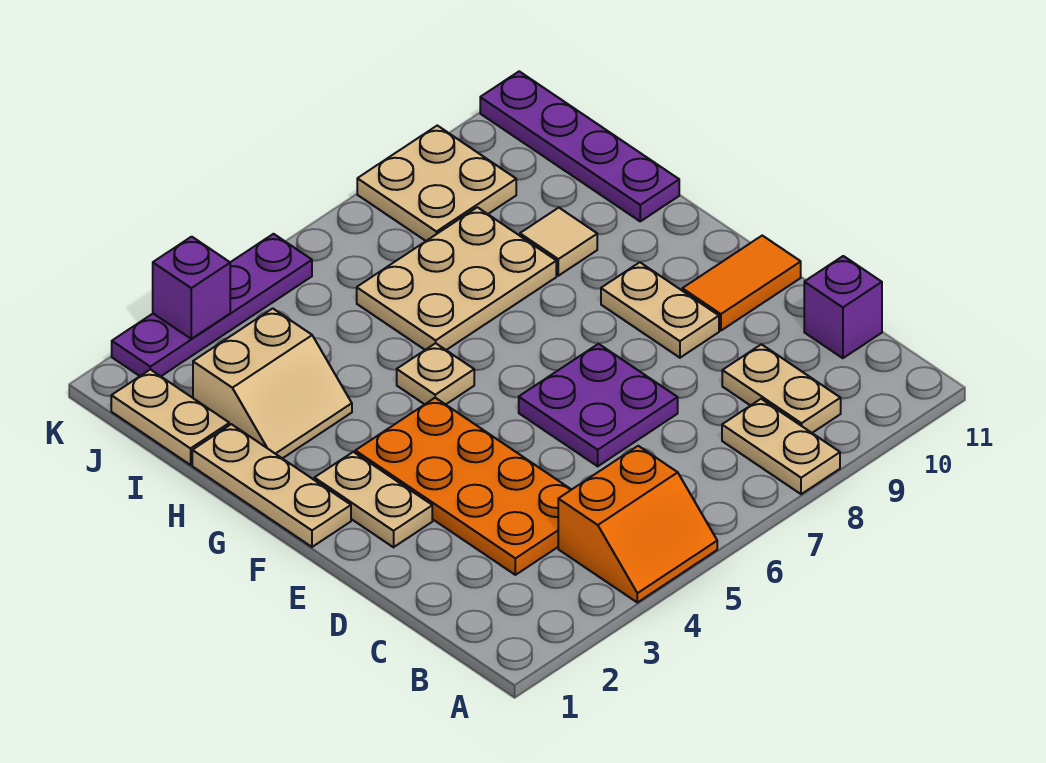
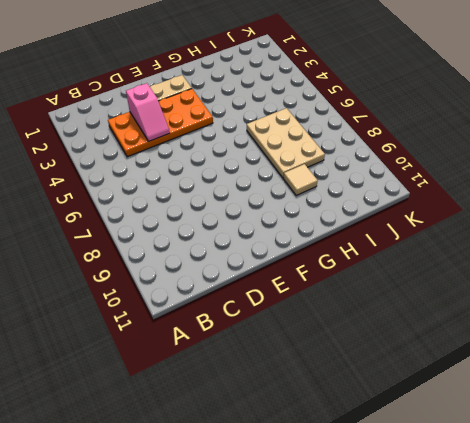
pink slope D3:D4 level 2 top 3 -> none
none -> orange slope A4:B5 level 1 top B
none -> tan plate A8:B8 level 1
none -> tan plate B9:C9 level 1

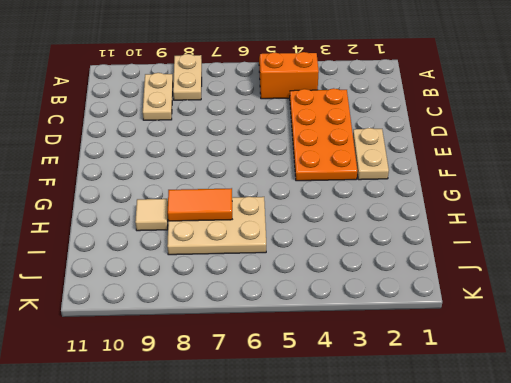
orange tile H7:H8 level 2 -> orange tile E10:E11 level 1
none -> purple brick C11 level 1
none -> purple plate D6:E7 level 1
none -> tan plate E9:F9 level 1

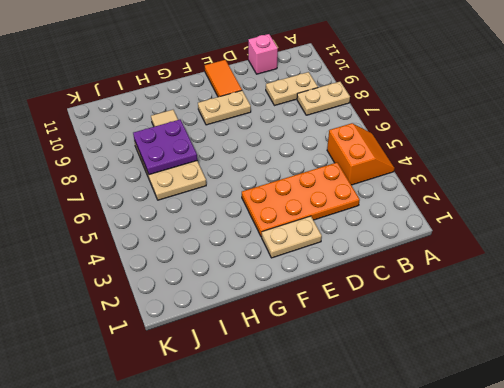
pink brick C11 level 1 -> purple brick C11 level 1
purple plate H7:I8 level 2 -> purple plate D6:E7 level 1
none -> tan plate F1:H1 level 1
none -> tan plate G5 level 1
none -> tan slope H2:I3 level 1 top I

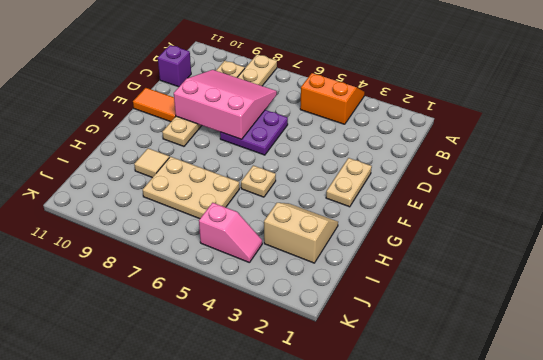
pink slope C7:E9 level 2 top E -> none
pink slope J4:J5 level 1 top 5 -> none
none -> orange plate C3:F4 level 1
none -> tan plate F1:H1 level 1
none -> purple plate H11:K11 level 1

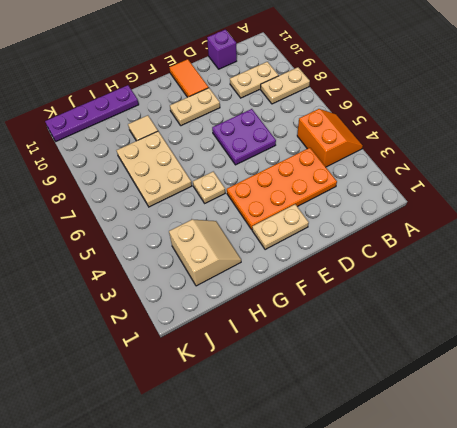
none -> tan plate F1:H1 level 1
none -> tan plate I1:J1 level 1
none -> tan plate J8:K9 level 1

